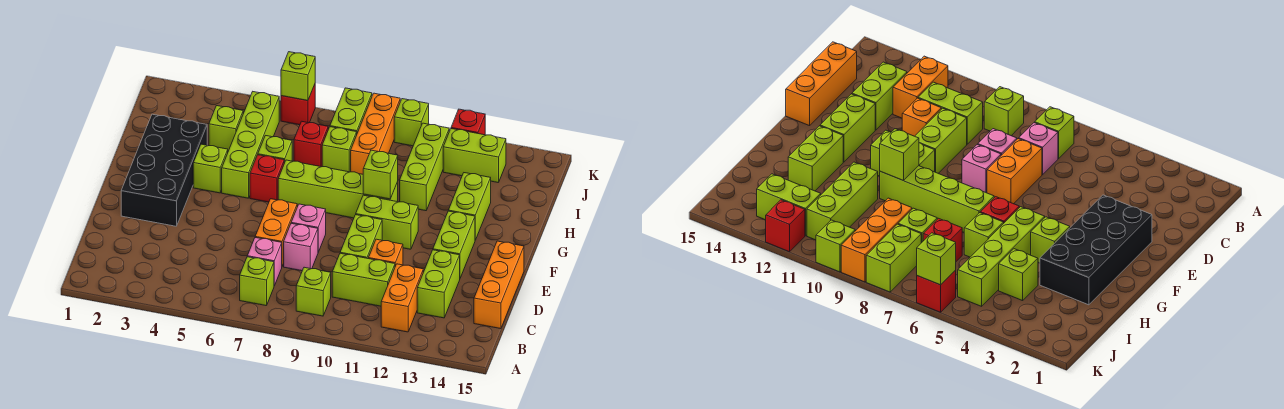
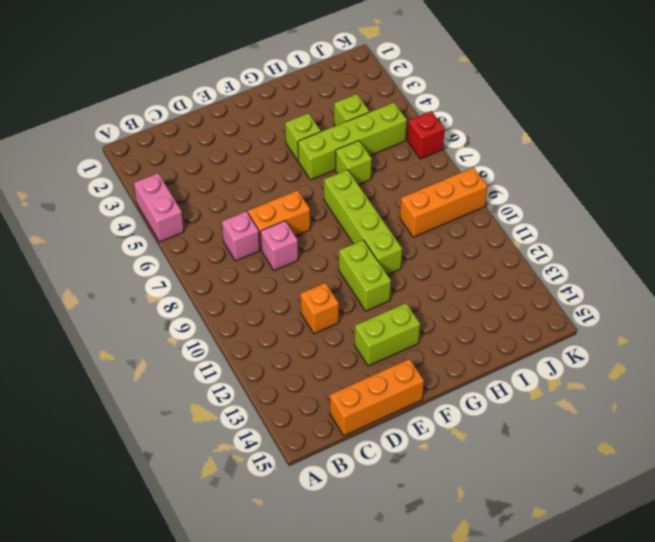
pink brick A4:A5 level 1 -> none
none -> lime brick B7 level 1
none -> lime brick B9 level 1
none -> orange brick B12:C12 level 1
none -> lime brick C10:C11 level 1

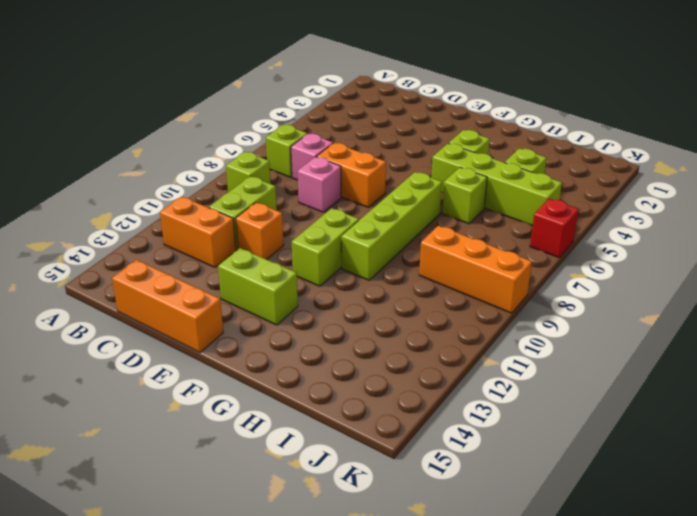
none -> lime brick C13:D13 level 1
none -> lime brick D10:E10 level 1
none -> black brick E2:H3 level 1
none -> pink brick E8 level 1

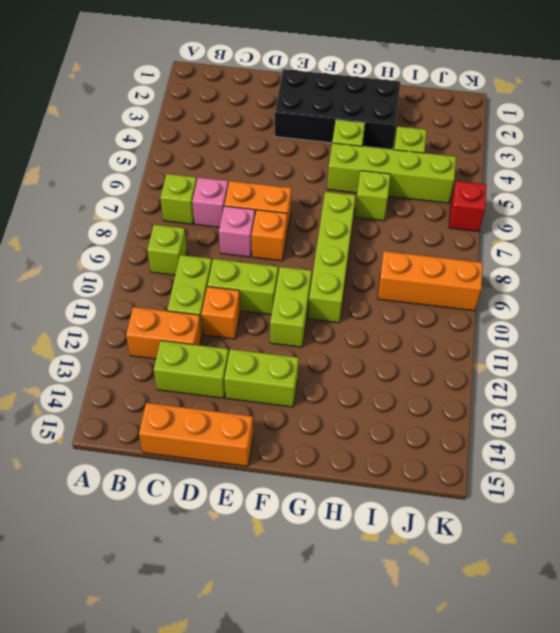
orange brick E8 level 1 -> pink brick E8 level 1
none -> red brick G6 level 1
none -> lime brick G13:H13 level 1
none -> lime brick H11:J11 level 1
none -> red brick I7 level 1

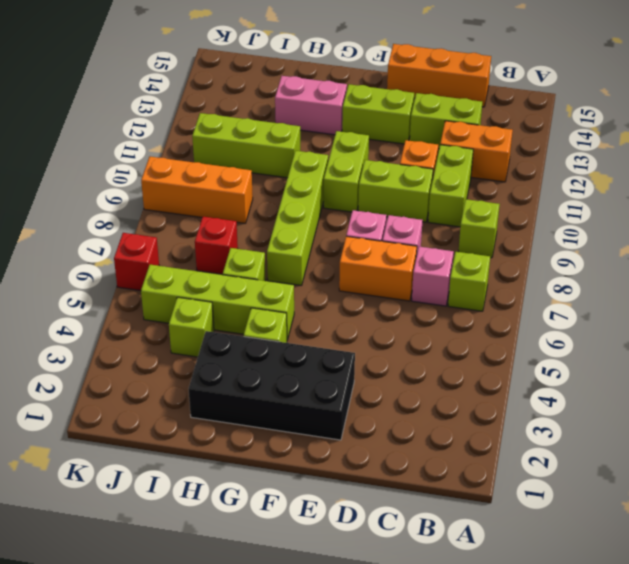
pink brick G13:H13 level 1 -> lime brick G13:H13 level 1
none -> red brick G6 level 1
none -> lime brick I8 level 1
none -> lime brick J8:K8 level 1
none -> lime brick J12:J13 level 1

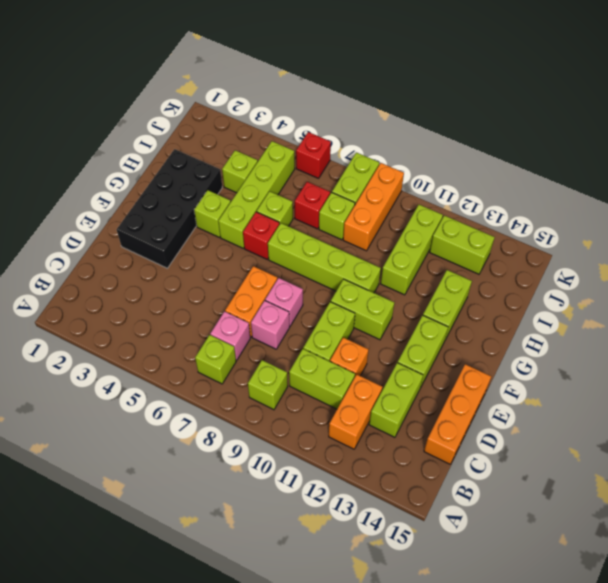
none -> lime brick K10 level 1
none -> red brick K12 level 1
none -> lime brick G10 level 2
none -> lime brick K6 level 2

